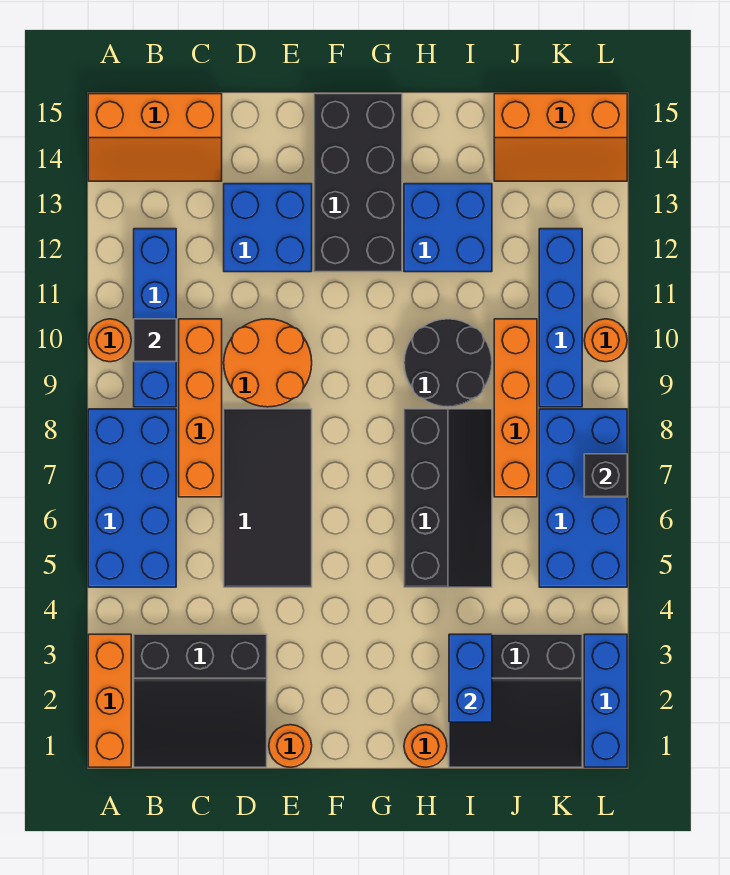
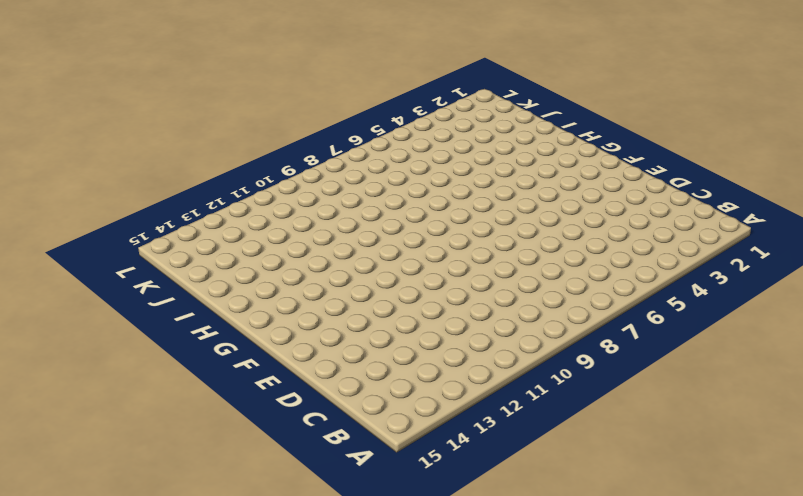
none -> orange brick A1:A3 level 1
none -> blue brick A5:B8 level 1
none -> orange round brick A10 level 1

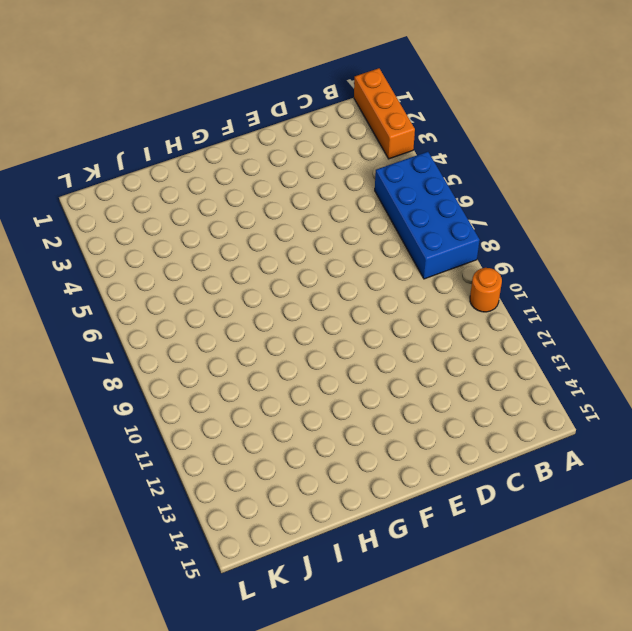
none -> orange slope A14:C15 level 1 top 15
none -> black slope B1:D3 level 1 top 3
none -> blue brick B9:B12 level 1

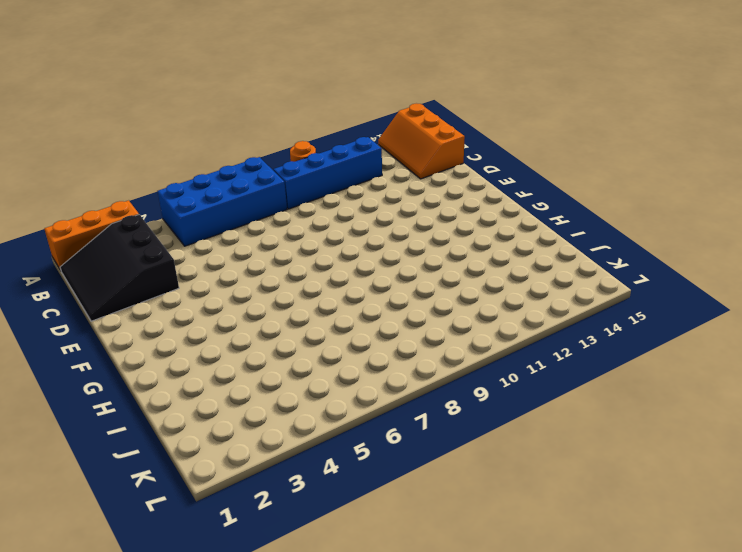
none -> orange brick C7:C10 level 1
none -> black tile D5:E8 level 1
none -> orange round brick D9:E10 level 1

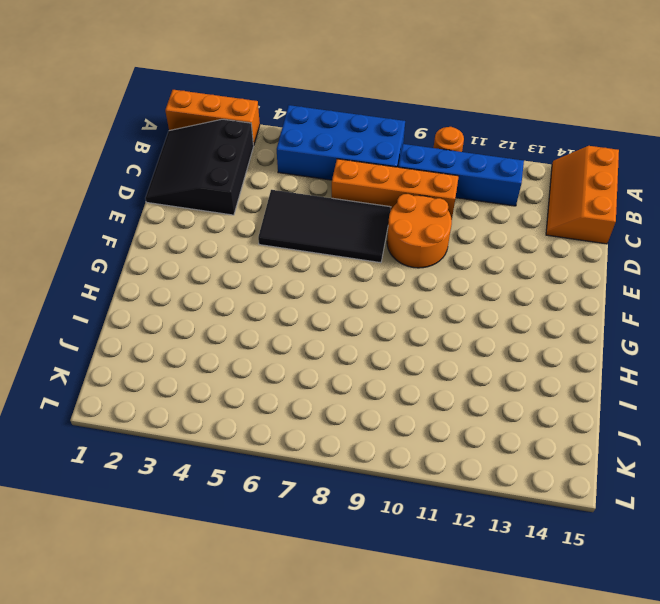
none -> blue brick D12:E13 level 1
none -> orange round brick E1 level 1
none -> black brick F12:G15 level 1

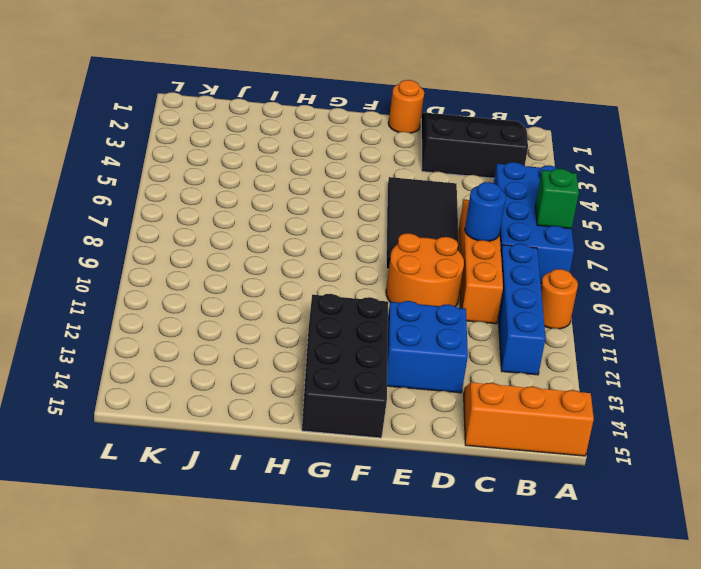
green brick A7 level 2 -> none
blue round brick C8 level 2 -> none
none -> orange brick A1:A3 level 1
none -> orange round brick H1 level 1
none -> black slope H5:I8 level 1 top H

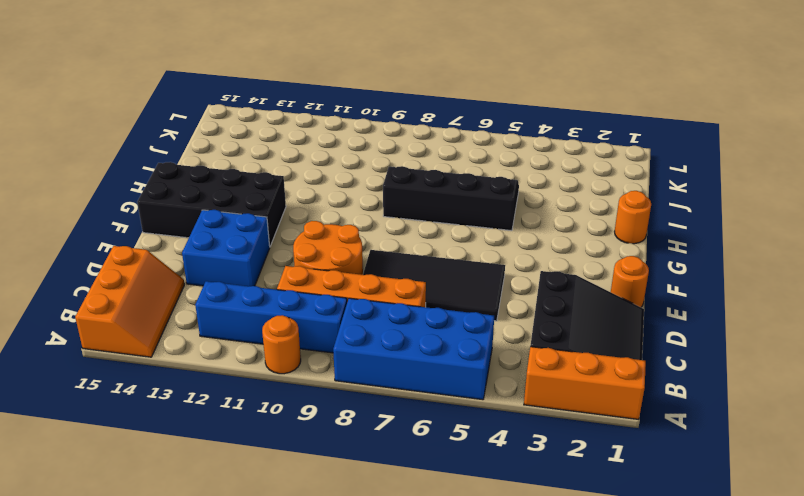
none -> black round brick H9:I10 level 1
none -> blue brick H12:I13 level 1
none -> black slope I1:K3 level 1 top 3

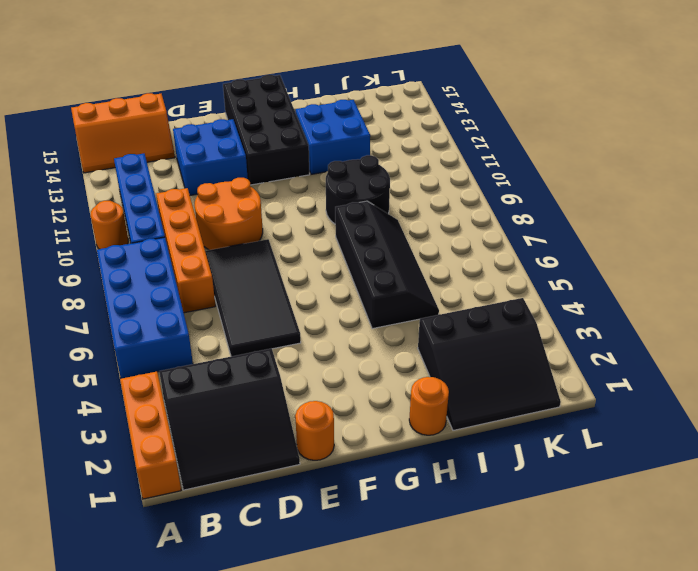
none -> orange brick J7:J10 level 1
none -> orange slope J14:L15 level 1 top 15
none -> blue brick K5:L8 level 1

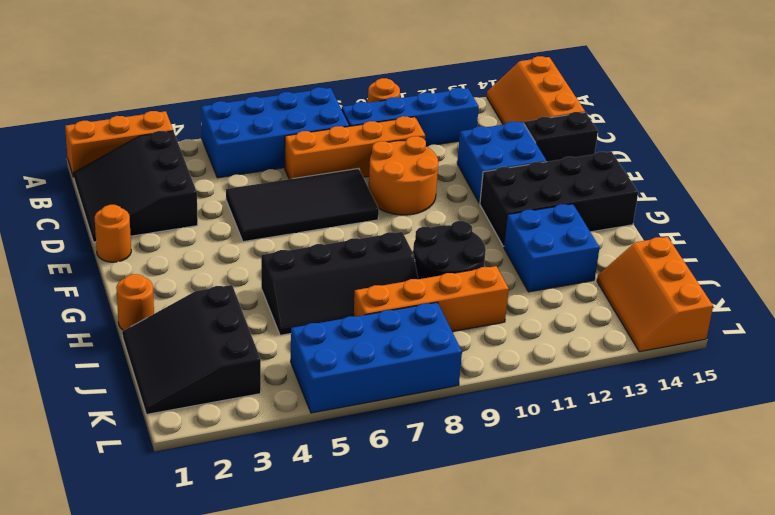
black brick D14:D15 level 1 -> none
none -> blue brick K9:K12 level 1
none -> blue brick L1:L3 level 1
none -> orange round brick L10 level 1

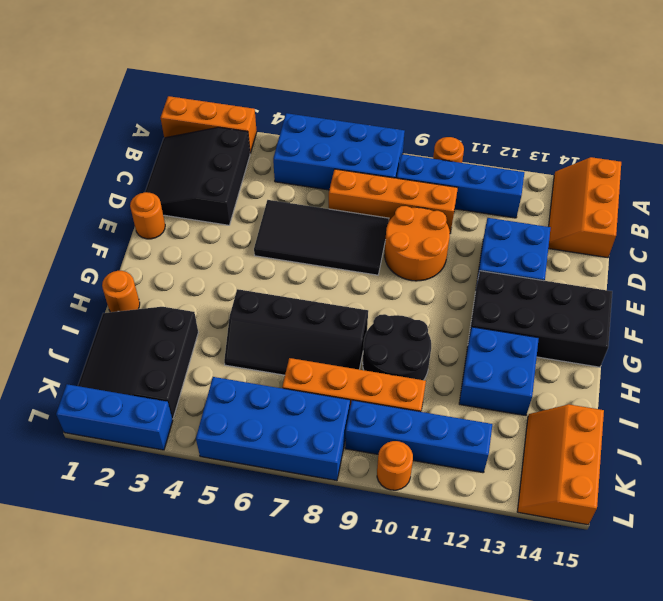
none -> black tile B10 level 2
none -> blue brick I2:I3 level 2
none -> black brick L7 level 2

